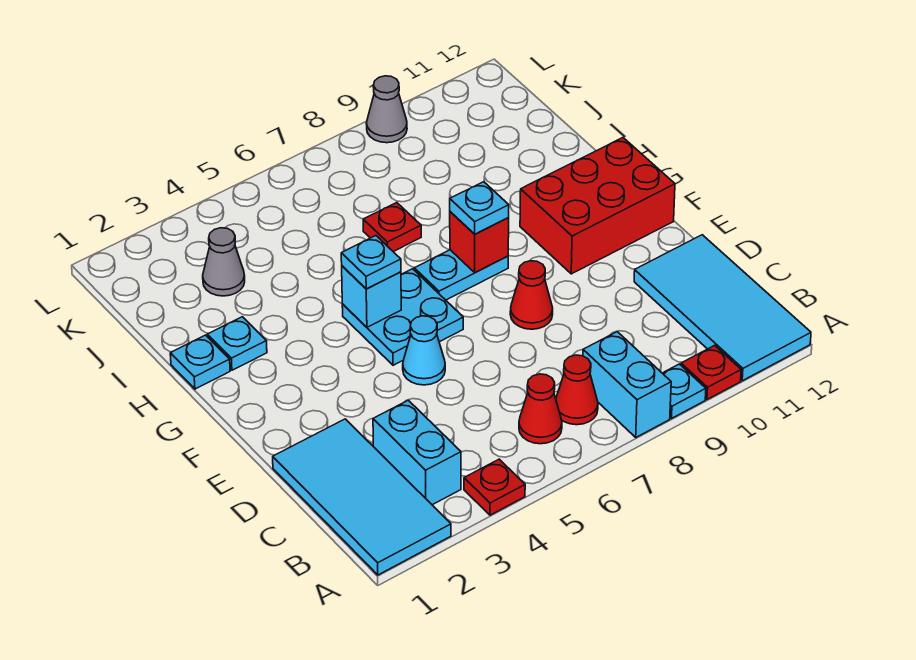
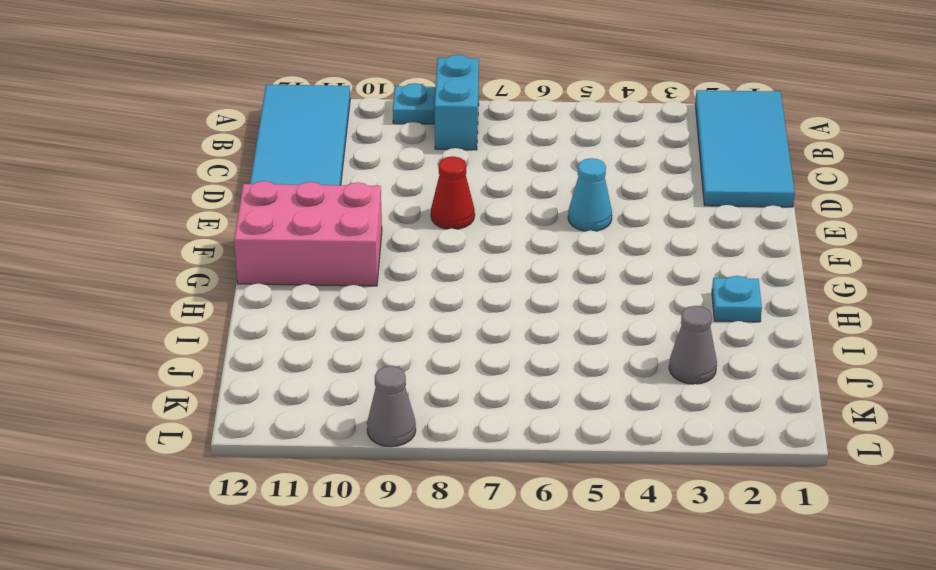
pink brick F10:G12 level 1 -> red brick F10:G12 level 1
none -> red plate A4 level 1
none -> red plate A10 level 1
none -> cyan brick B3:C3 level 1

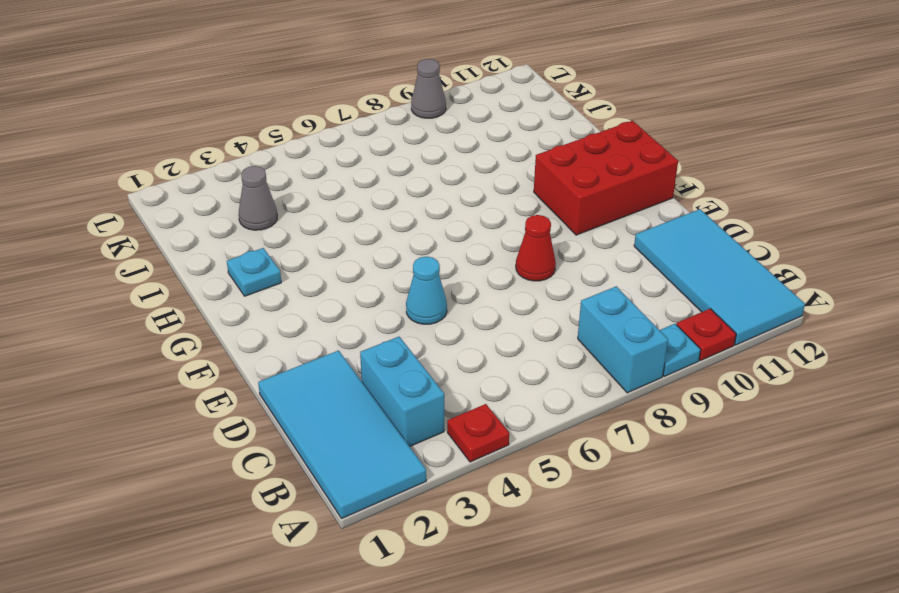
none -> red cone B6 level 1
none -> red cone B7 level 1
none -> cyan plate F5:G6 level 1

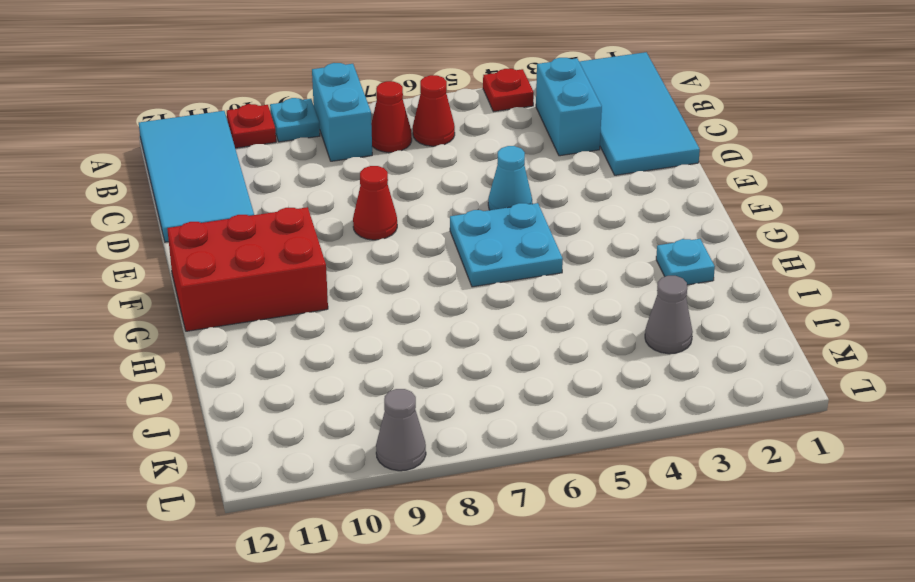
none -> cyan plate G7:G8 level 1
none -> cyan plate H1 level 1
none -> red plate I7 level 1

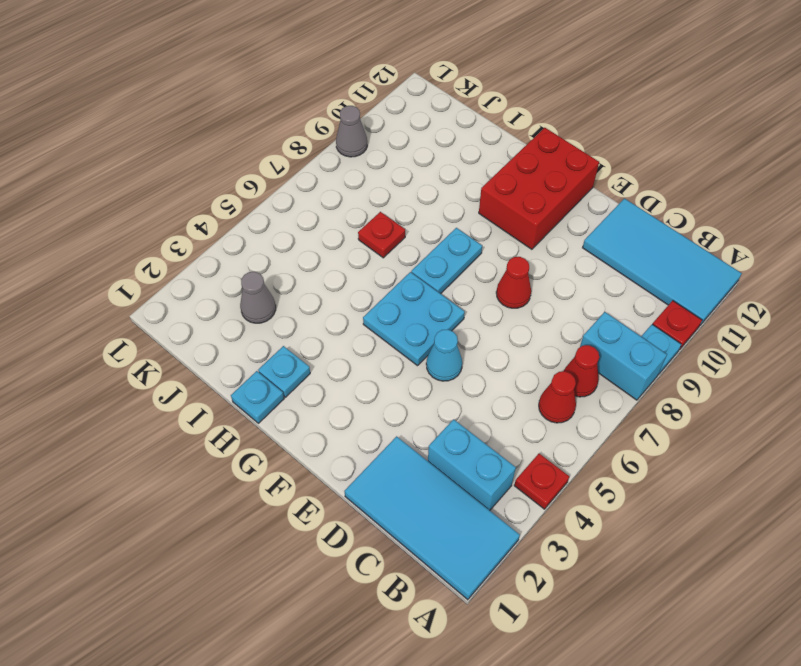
none -> cyan brick G5 level 2
none -> red brick G8 level 2
none -> cyan plate G5 level 3

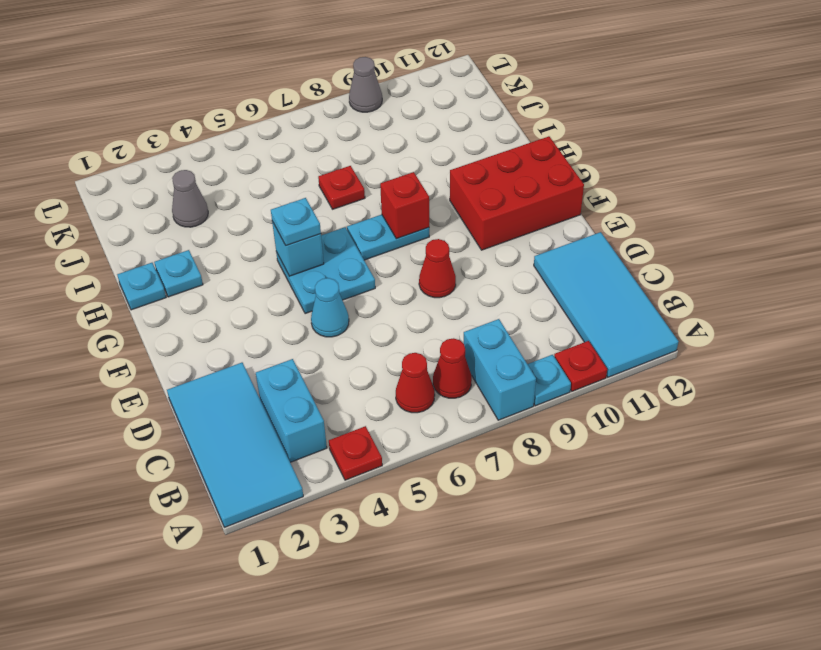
none -> cyan plate G8 level 3

